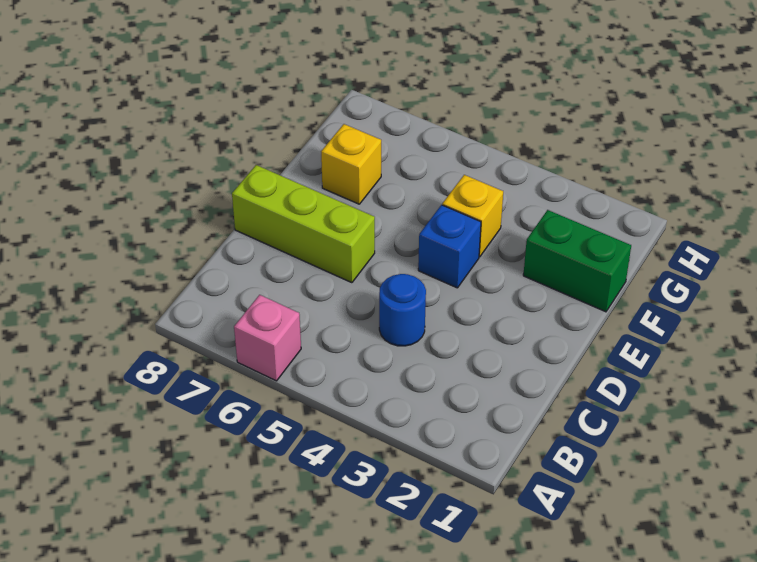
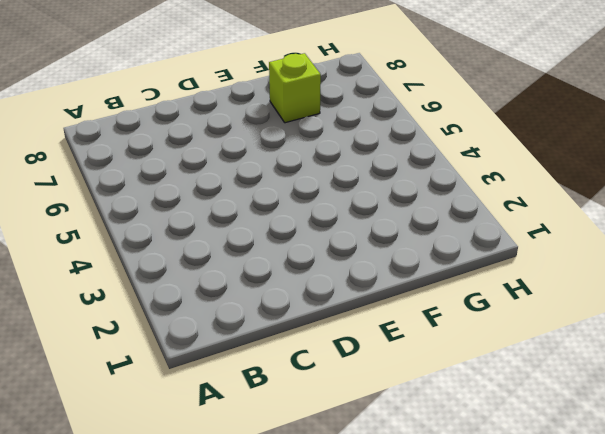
lime brick F7 level 1 -> yellow brick F7 level 1
none -> pink brick A6 level 1
none -> blue round brick C4 level 1

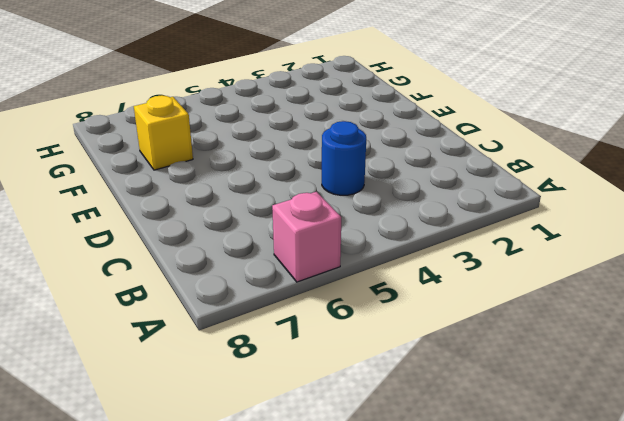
none -> lime brick D6:D8 level 1
none -> blue brick E4 level 1

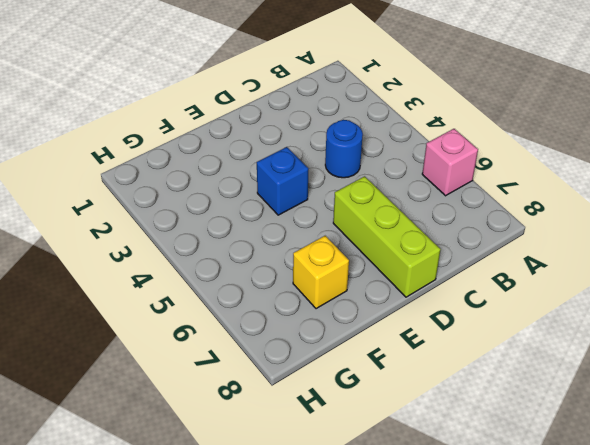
none -> green brick F1:F2 level 1
none -> yellow brick F4 level 1

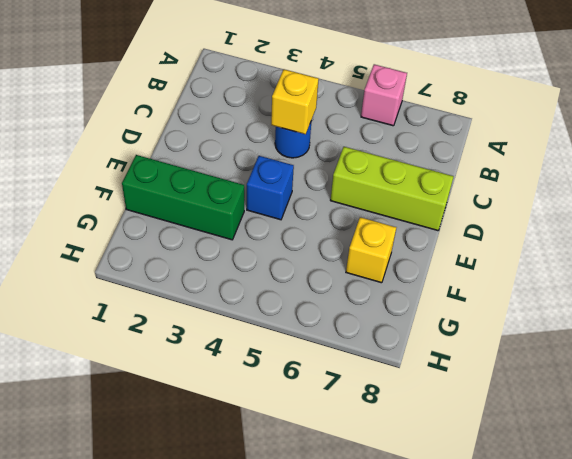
yellow brick C4 level 2 -> yellow brick F4 level 1
green brick F1:F3 level 1 -> green brick F1:F2 level 1

